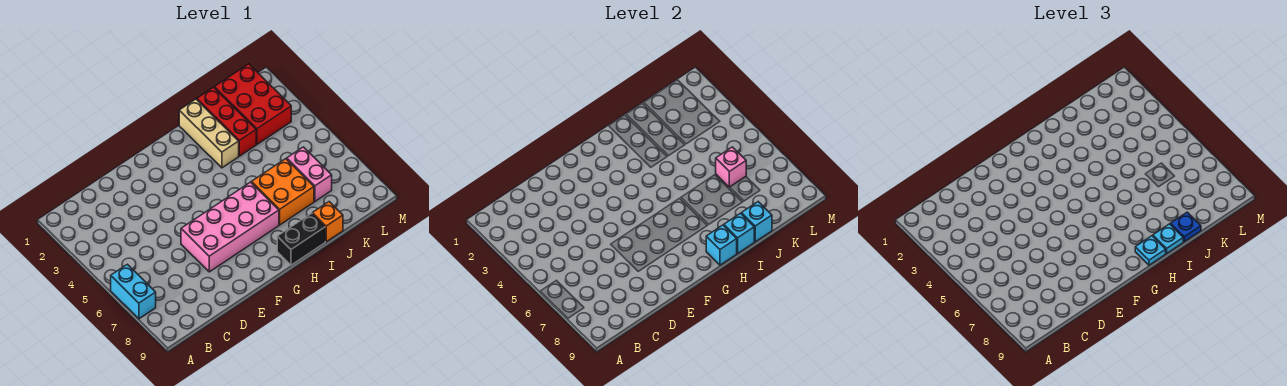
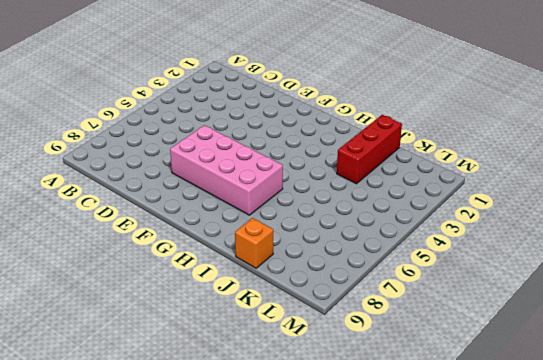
none -> cyan brick A6:A7 level 1
none -> black brick H9:I9 level 1
none -> tan brick I1:I3 level 1

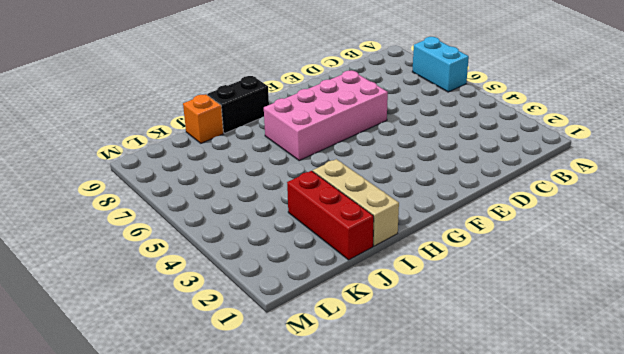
none -> orange brick I6:J7 level 1
none -> red brick K1:L3 level 1
none -> pink brick K6:K7 level 1

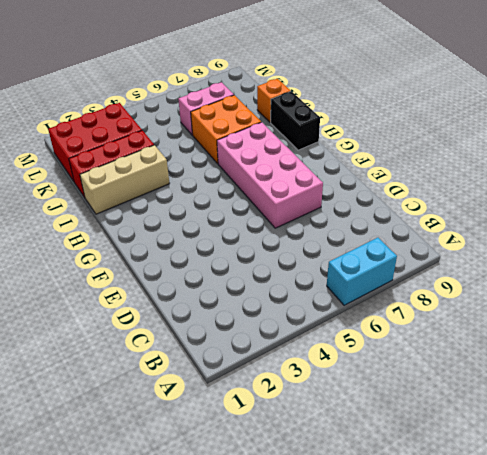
none -> cyan brick H9 level 2
none -> cyan brick I9 level 2
none -> cyan brick J9 level 2

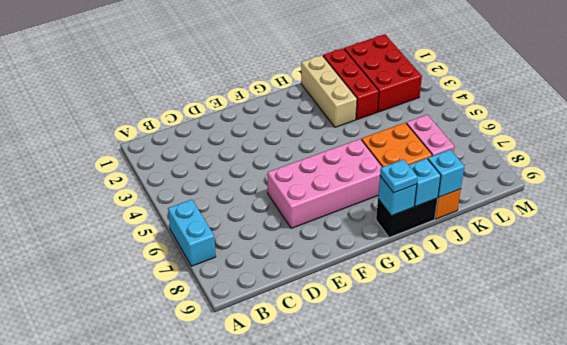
none -> pink brick K6 level 2
none -> cyan plate I9 level 3
none -> blue plate J9 level 3

